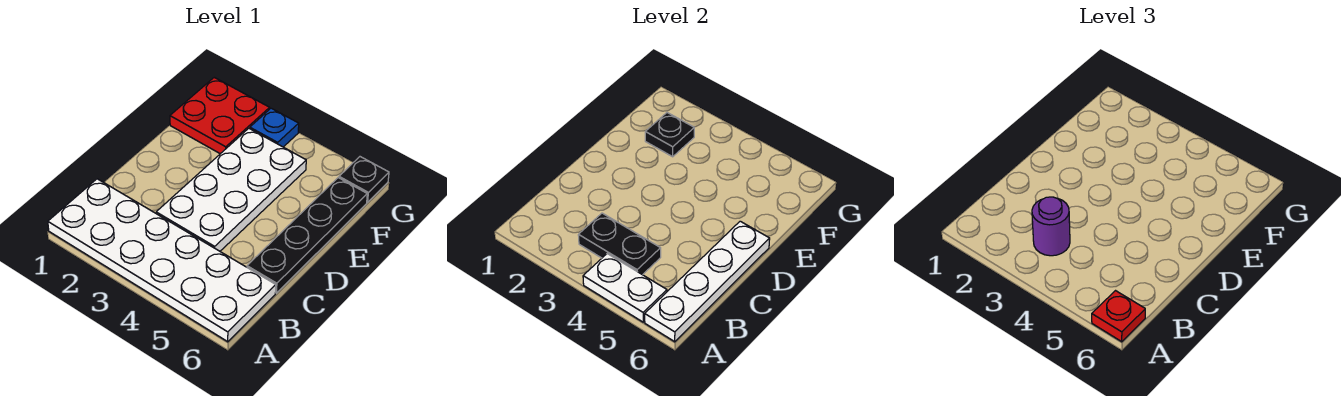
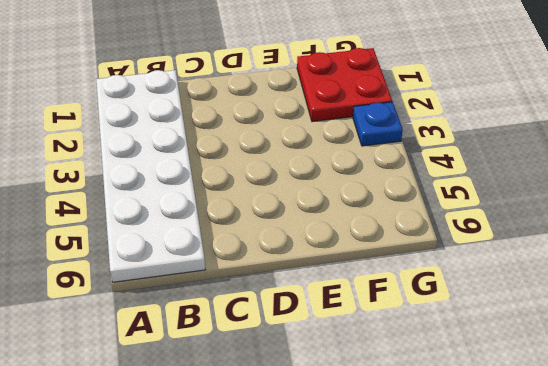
none -> white plate C3:F4 level 1
none -> black plate C6:F6 level 1
none -> black plate G6 level 1

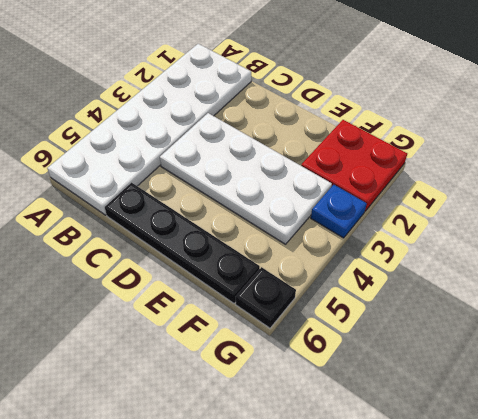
none -> white plate A4:A5 level 2
none -> white plate A6:D6 level 2
none -> black plate B3:B4 level 2

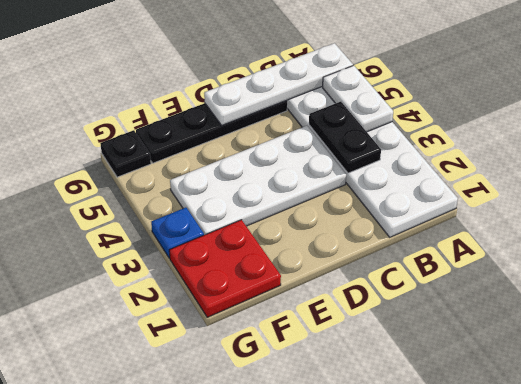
none -> black plate F2 level 2
none -> red plate A6 level 3
none -> purple round brick B3 level 3

